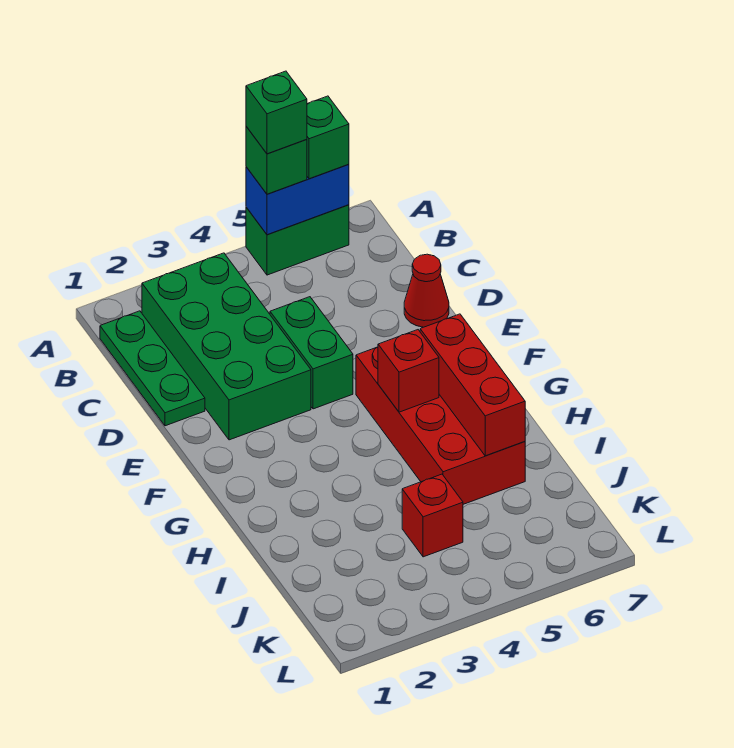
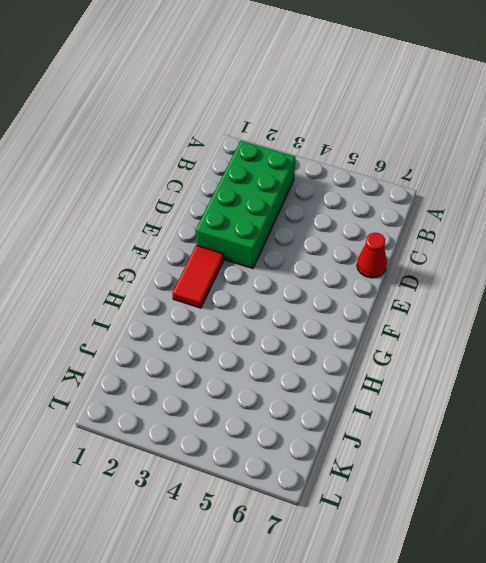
red tile F2:G2 level 1 -> none
none -> green brick A5:A6 level 1
none -> green plate B1:D1 level 1
none -> green brick D4:E4 level 1

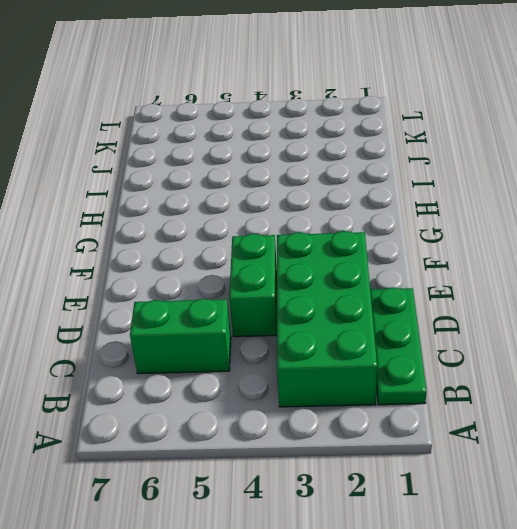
green brick C5:C6 level 1 -> green brick A5:A6 level 1
none -> red cone D7 level 1
none -> red brick F5:I6 level 1
none -> red brick J4 level 1

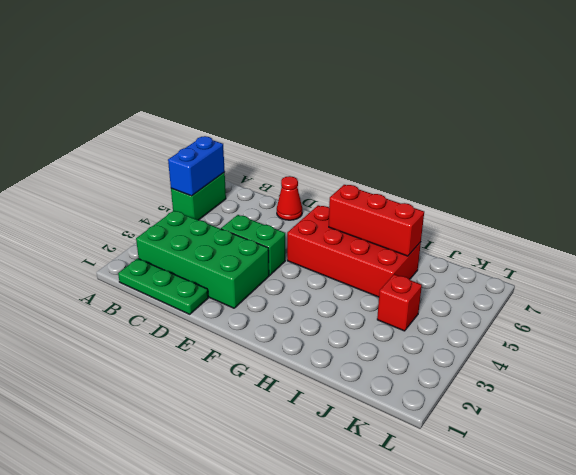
none -> red brick G5 level 2
none -> green brick A5 level 3
none -> green brick A6 level 3

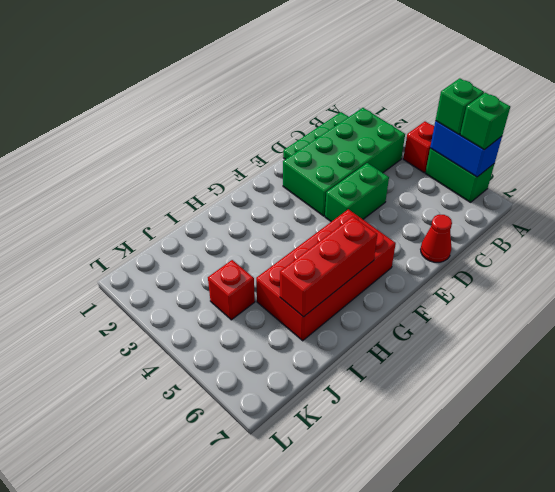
red brick A4 level 1 -> red brick G5 level 2
none -> green brick A5 level 4

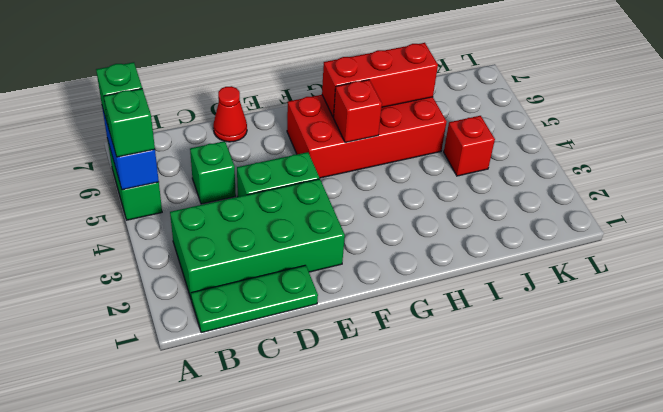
green brick C5 level 1 -> green brick A5 level 4

